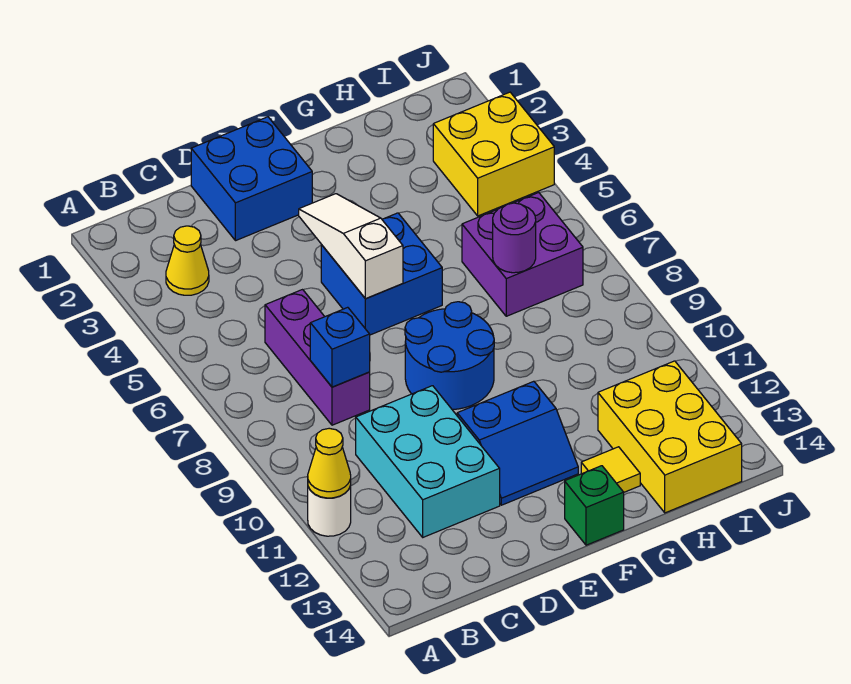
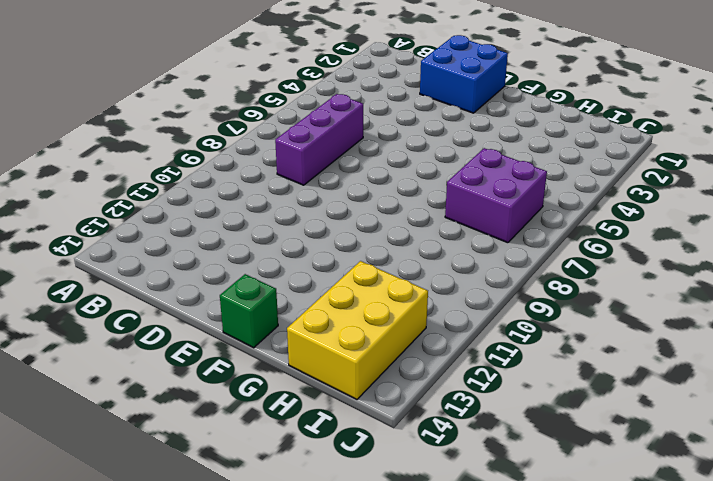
none -> white round brick A11 level 1
none -> yellow cone B3 level 1
none -> cyan brick C10:D12 level 1

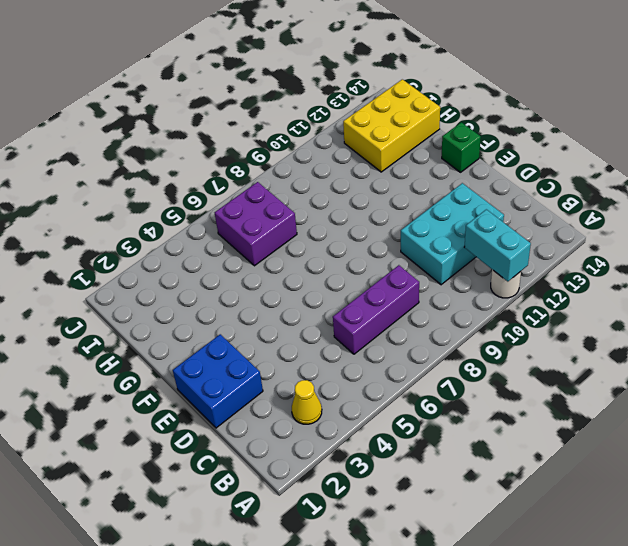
cyan brick A11:B11 level 2 -> yellow cone A11 level 2
none -> blue brick E5:F6 level 1
none -> blue round brick E8:F9 level 1
none -> blue slope E11:F12 level 1 top 11

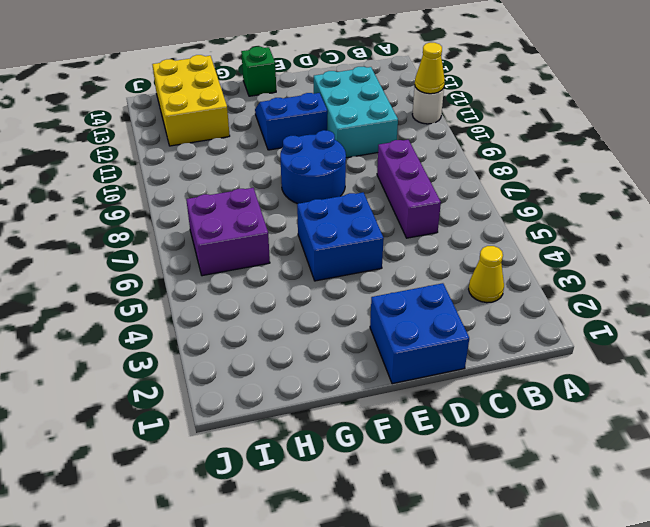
none -> yellow tile G13 level 1
none -> yellow brick I3:J4 level 1
none -> blue brick C8 level 2

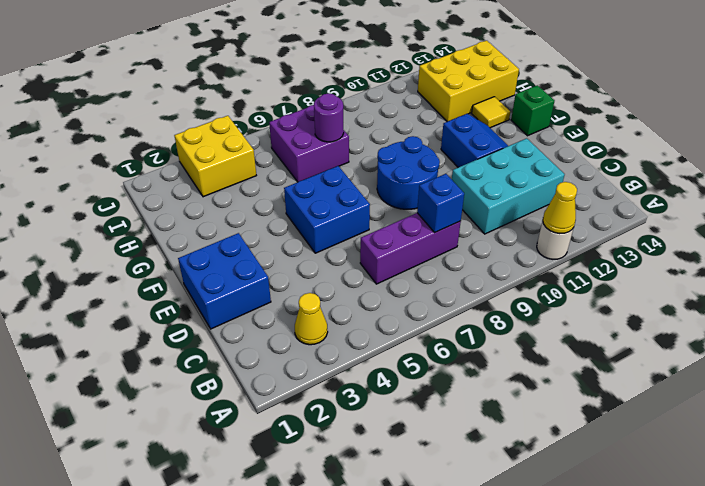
none -> white slope E4:E6 level 2 top 6

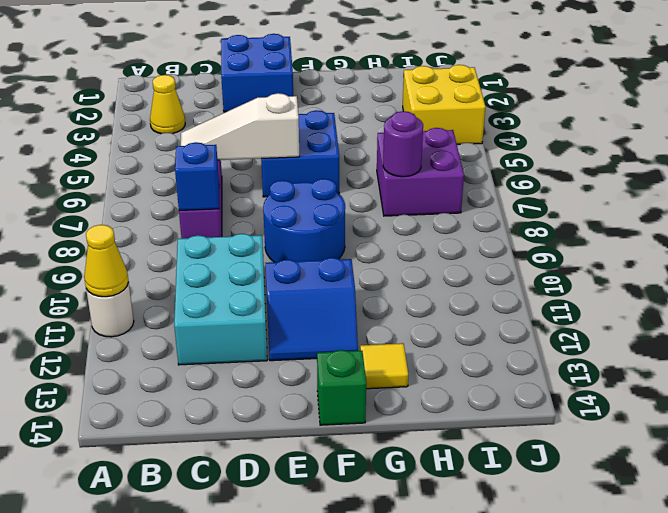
white slope C6:E6 level 2 top E -> white slope E4:E6 level 2 top 6
none -> yellow brick H12:I14 level 1

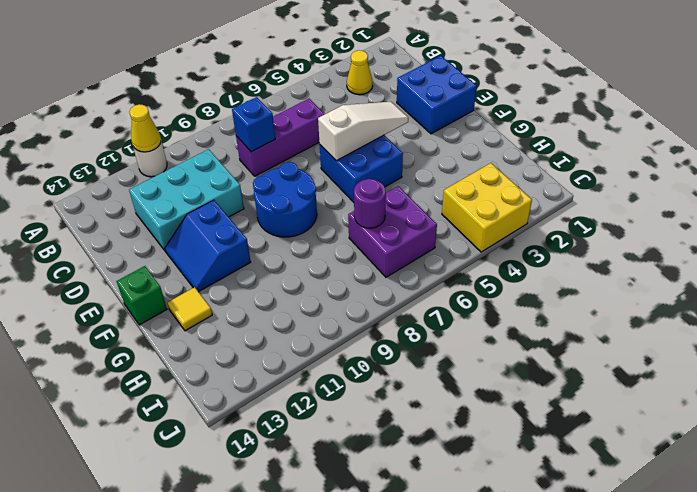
none -> yellow brick H12:I14 level 1

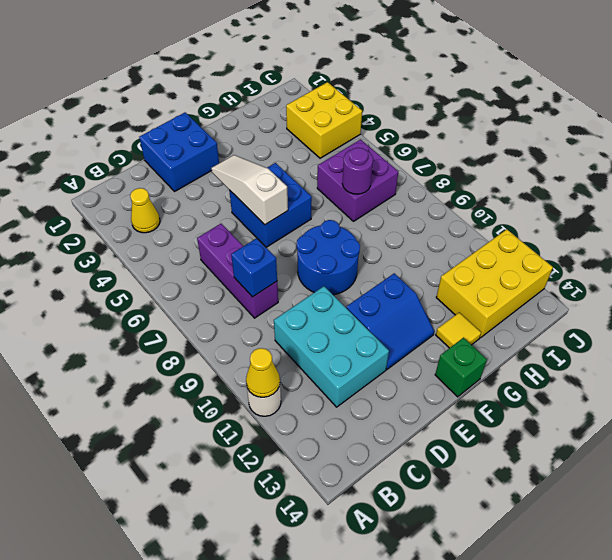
yellow brick H12:J13 level 1 -> yellow brick H12:I14 level 1

